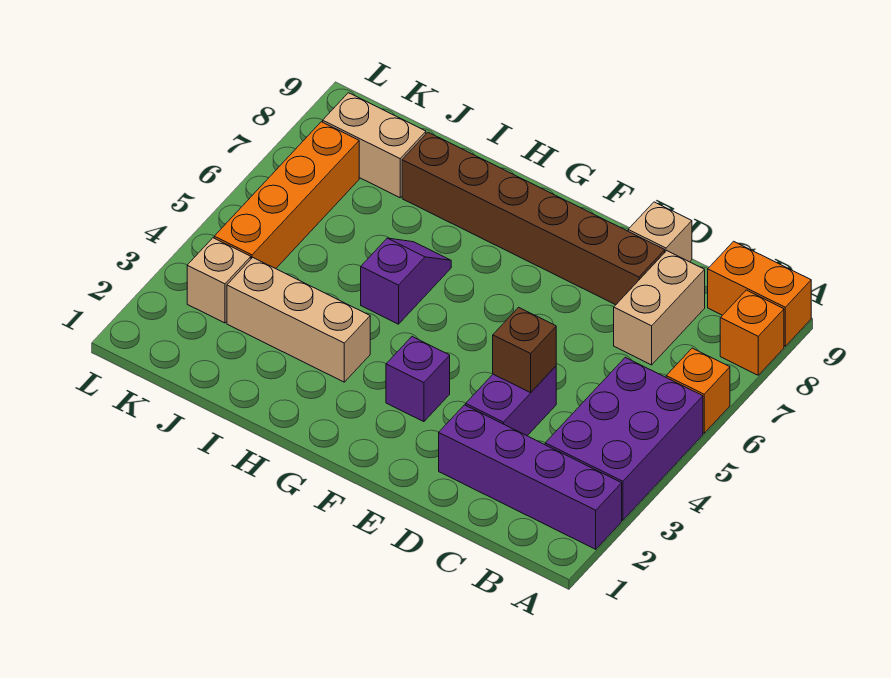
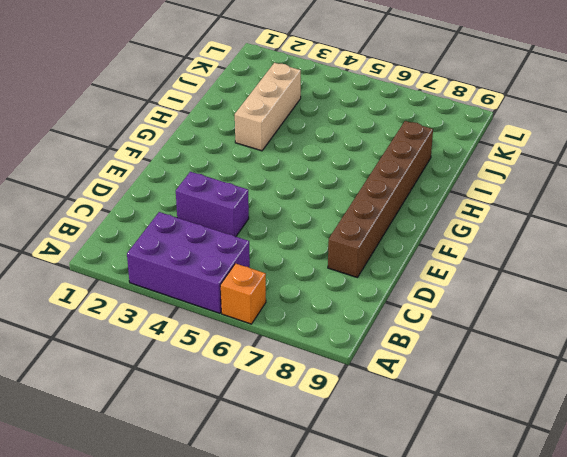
none -> purple brick A2:D2 level 1
none -> orange brick A8 level 1
none -> orange brick A9:B9 level 1

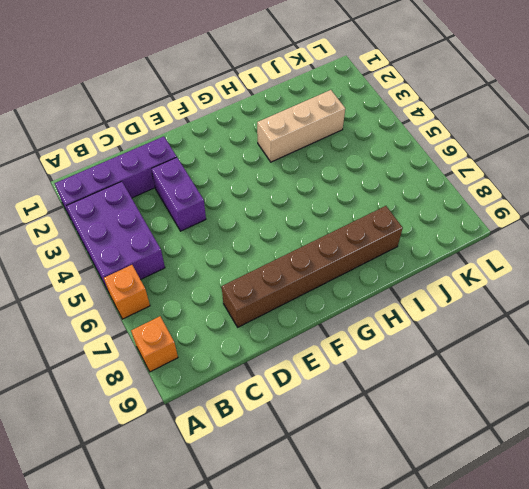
none -> orange brick A9:B9 level 1
none -> tan brick C7:C8 level 1
none -> tan brick D9 level 1

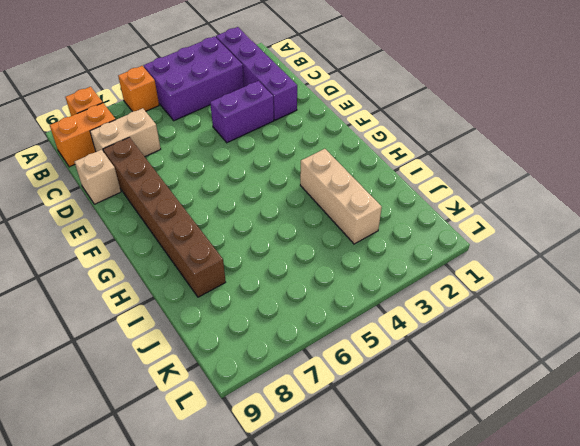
orange brick B8:B9 level 1 -> orange brick A9:B9 level 1
none -> purple brick F3 level 1
none -> purple slope H5:H6 level 1 top 5
none -> tan brick J8:K8 level 1

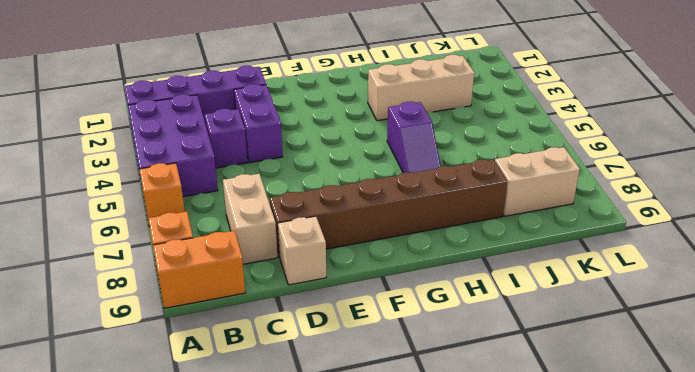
purple brick C4 level 1 -> purple brick F3 level 1
none -> tan brick K3 level 1
none -> orange brick K4:K7 level 1
none -> brown brick D4 level 2

